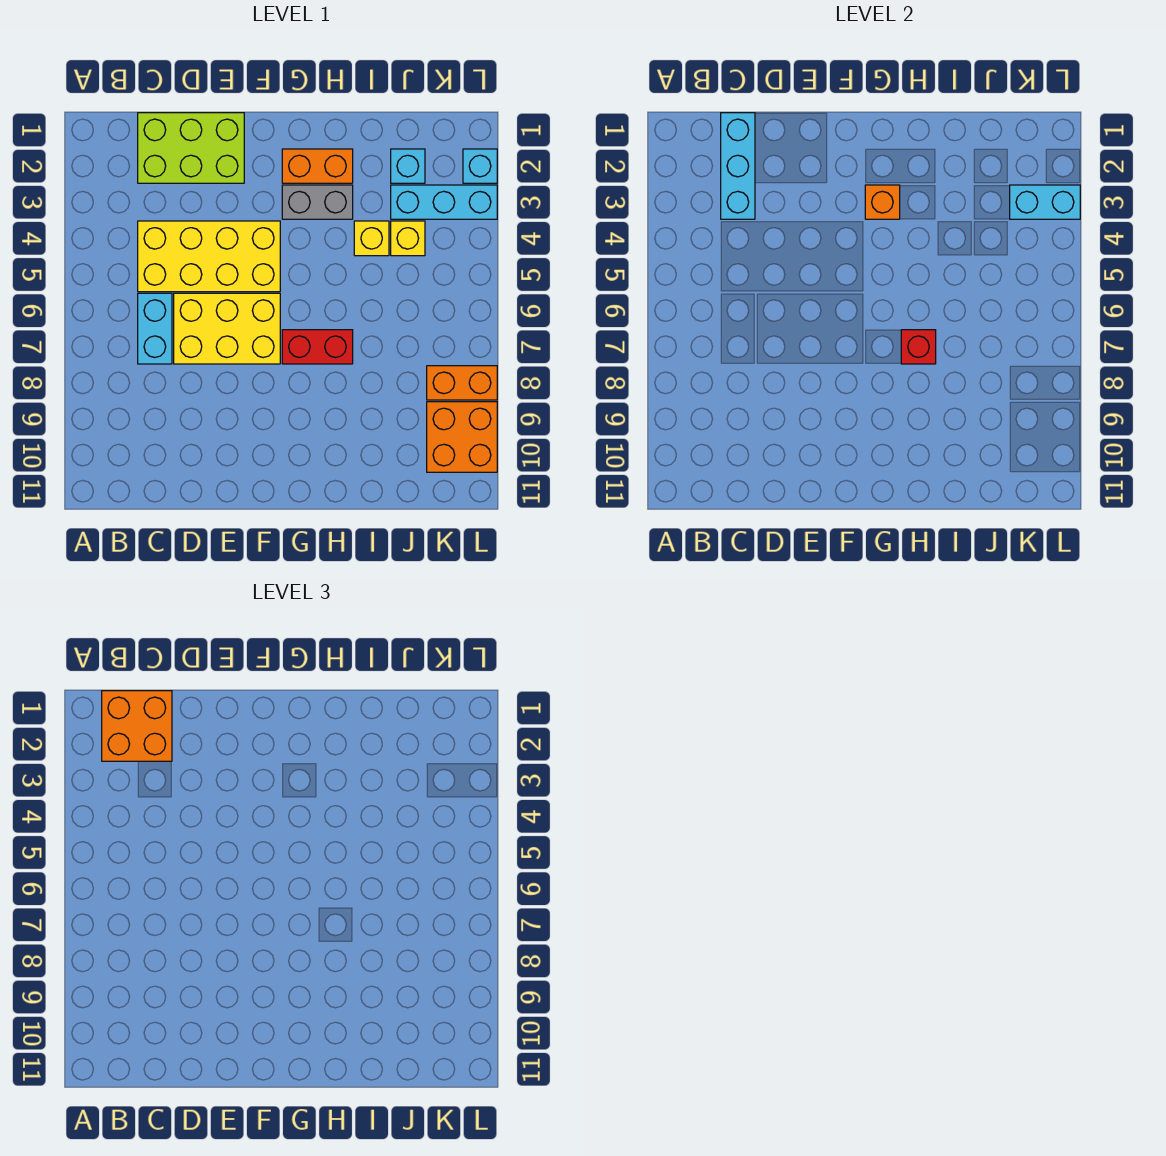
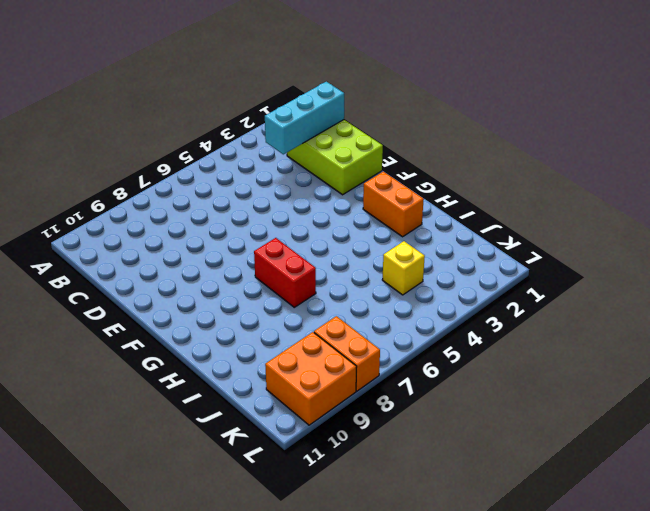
none -> yellow brick C4:F5 level 1
none -> cyan brick C6:C7 level 1
none -> yellow brick D6:F7 level 1

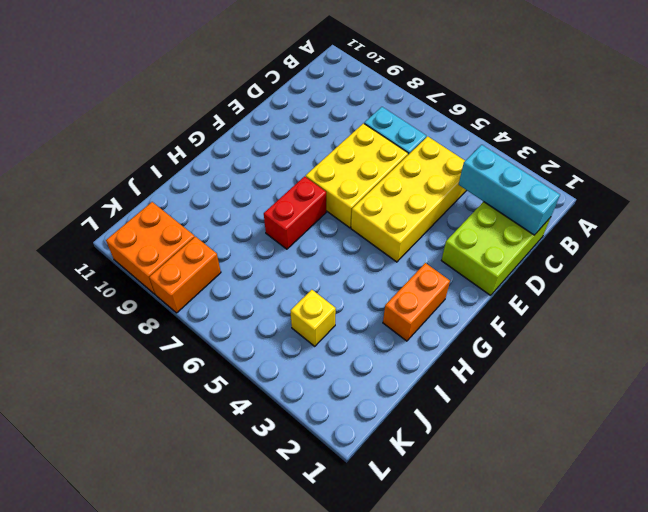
none -> grey brick G3:H3 level 1
none -> yellow brick I4 level 1
none -> cyan brick J2 level 1

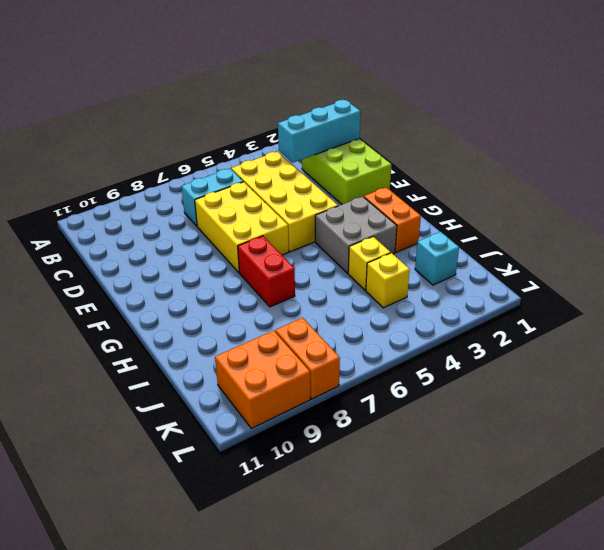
grey brick G3:H4 level 1 -> grey brick G3:H3 level 1
none -> cyan brick J3:L3 level 1
none -> cyan brick L2 level 1
none -> orange brick G3 level 2

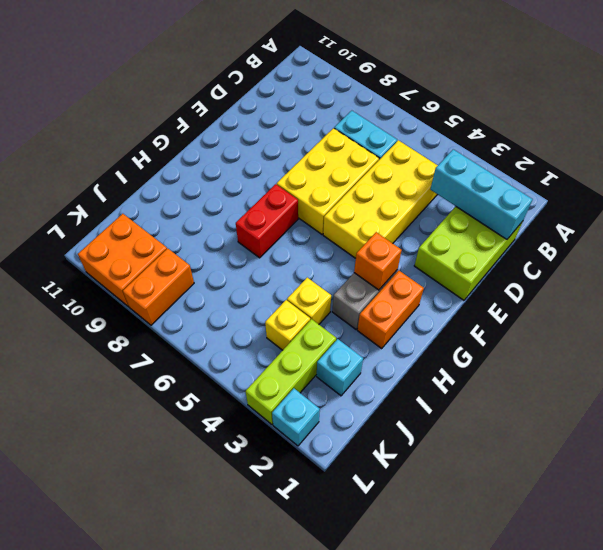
lime brick J3:L3 level 1 -> cyan brick J3:L3 level 1
none -> red brick H7 level 2
none -> cyan brick K3:L3 level 2
none -> orange brick B1:C2 level 3

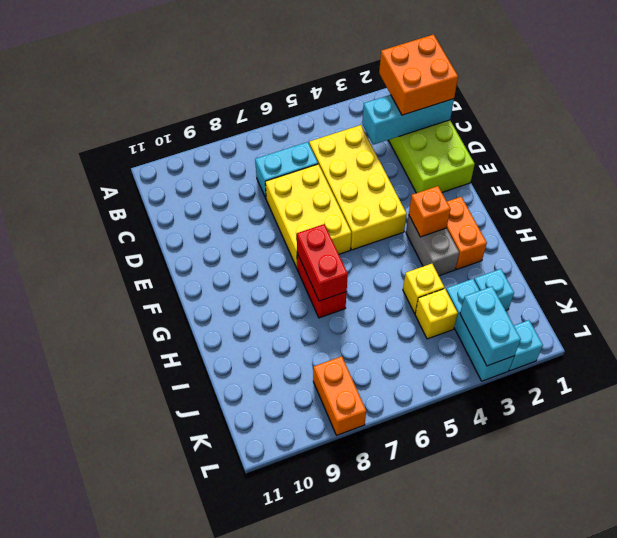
red brick G7:H7 level 2 -> red brick H7 level 2
none -> orange brick K9:L10 level 1

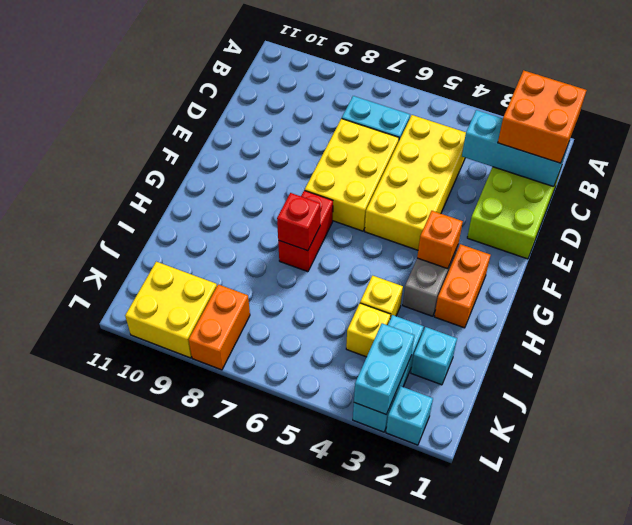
yellow brick K9:L10 level 1 -> orange brick K9:L10 level 1

